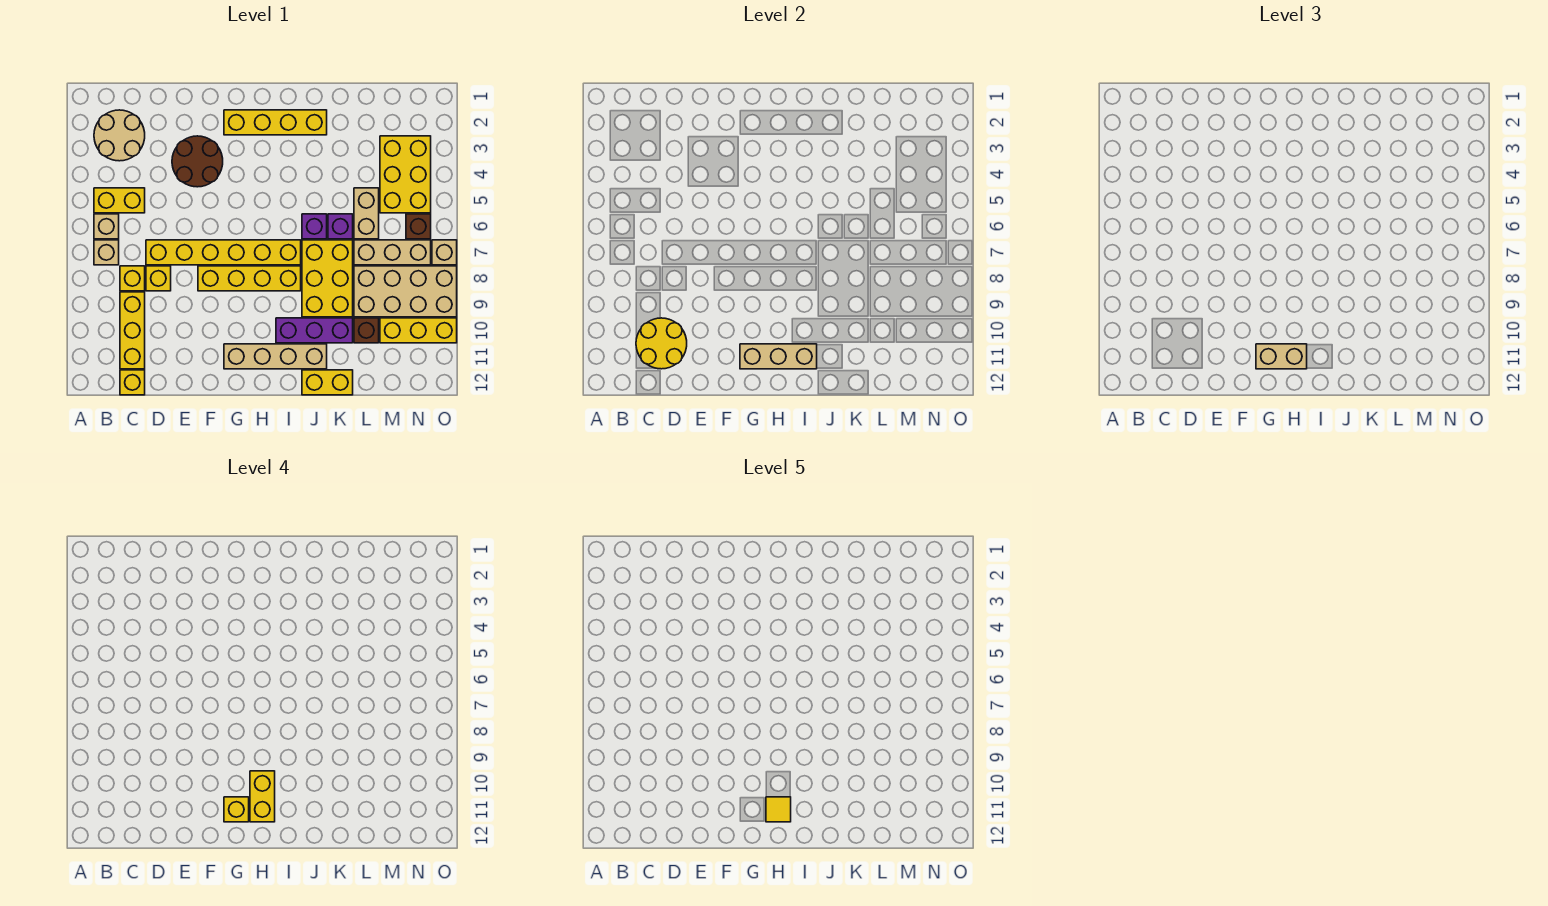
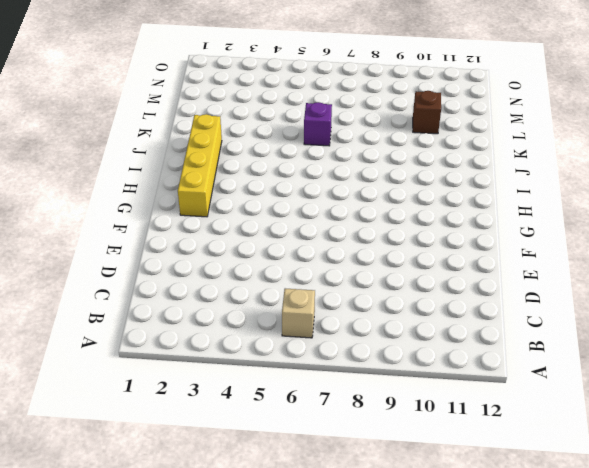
none -> tan round brick B2:C3 level 1
none -> yellow brick B5:C5 level 1
none -> tan brick B7 level 1
none -> yellow brick C8 level 1

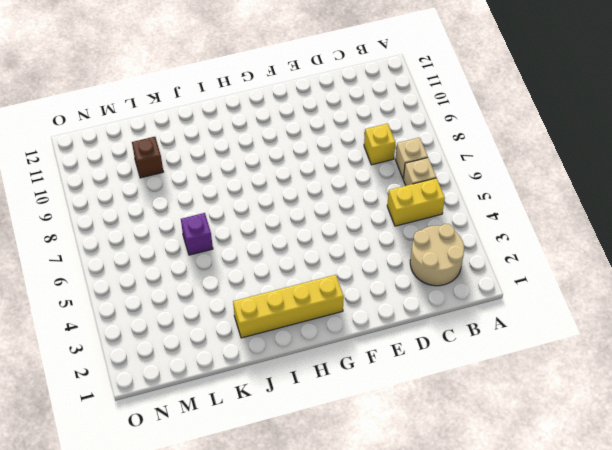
none -> yellow brick C9:C11 level 1
none -> yellow brick C12 level 1
none -> yellow brick D7:I7 level 1
none -> yellow brick D8 level 1

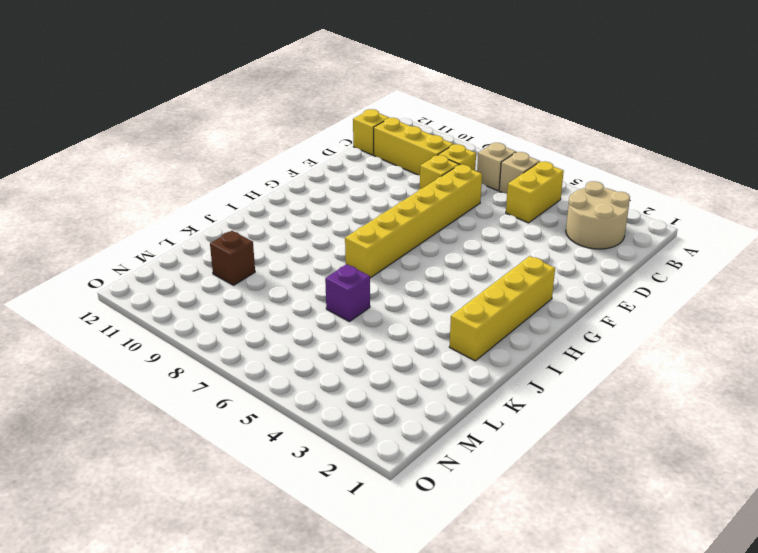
none -> brown round brick E3:F4 level 1
none -> yellow brick F8:I8 level 1
none -> tan brick G11:J11 level 1
none -> purple brick I10:K10 level 1

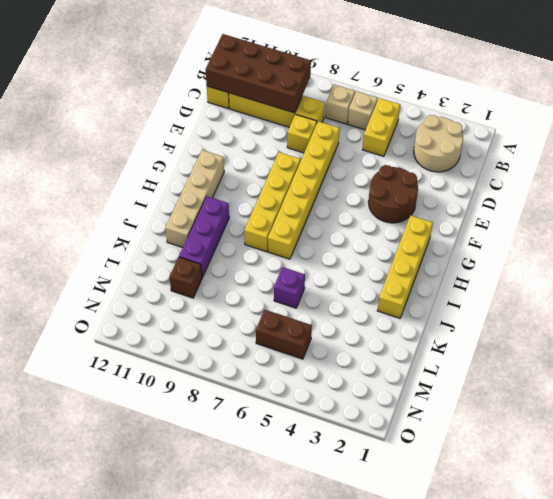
brown brick B9:C12 level 2 -> yellow round brick C10:D11 level 2
brown brick M5:M6 level 1 -> yellow brick M3:N5 level 1
none -> purple brick J6 level 1
none -> yellow brick J7:K9 level 1
none -> yellow brick J12:K12 level 1
none -> tan brick L5:L6 level 1

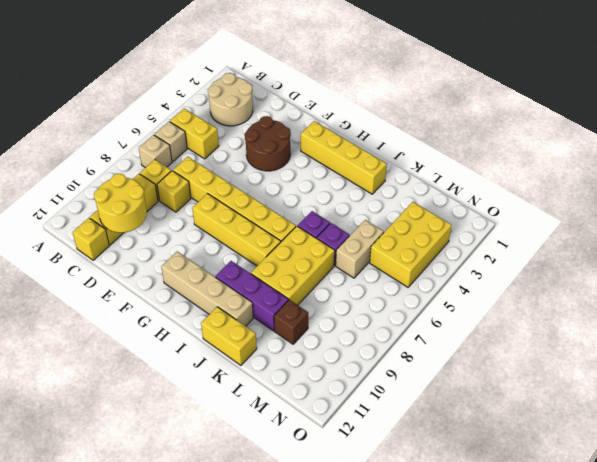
none -> tan brick L7:N7 level 1
none -> tan brick L8:O9 level 1
none -> yellow brick M10:O10 level 1
none -> brown brick N6 level 1

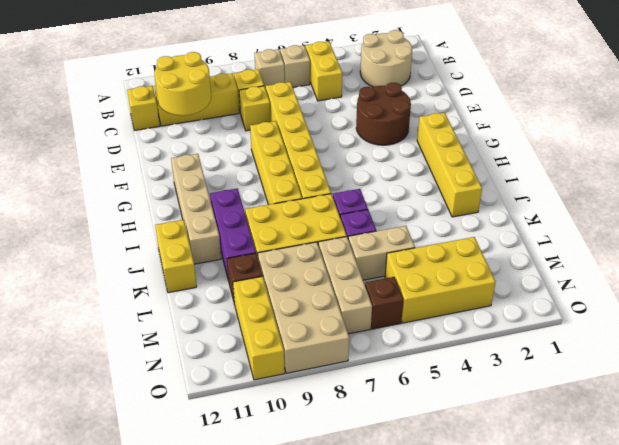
none -> tan brick O7 level 1
none -> tan brick G11:I11 level 2
none -> tan brick G11:H11 level 3
none -> yellow brick G11 level 4

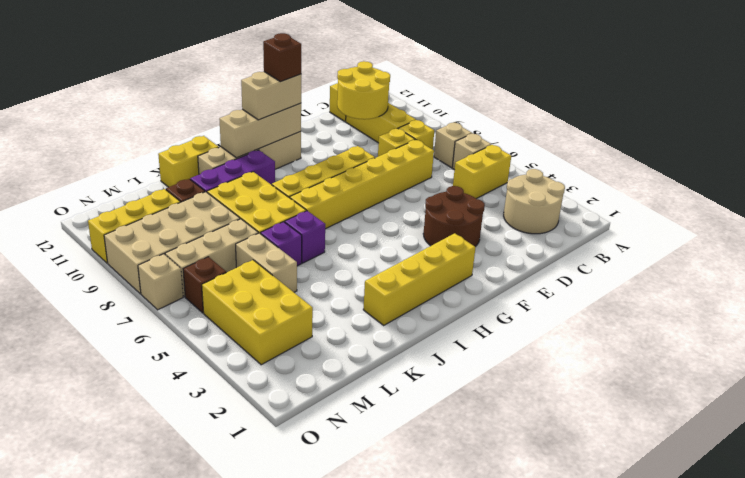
brown brick G11 level 4 -> yellow brick G11 level 4
none -> yellow brick H10:H11 level 4
none -> yellow tile H11 level 5

